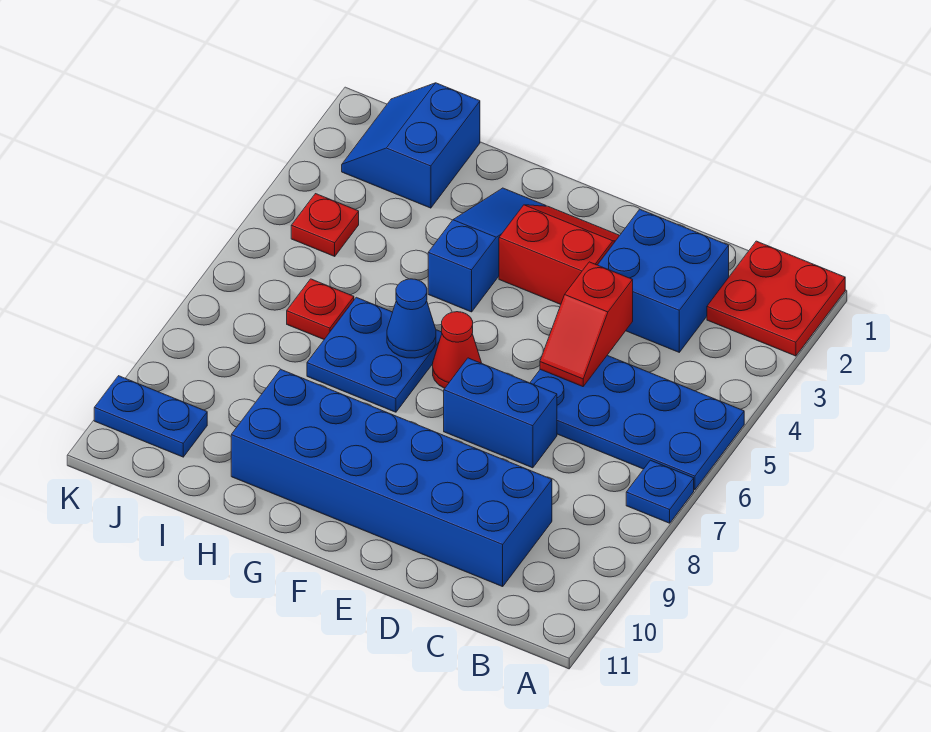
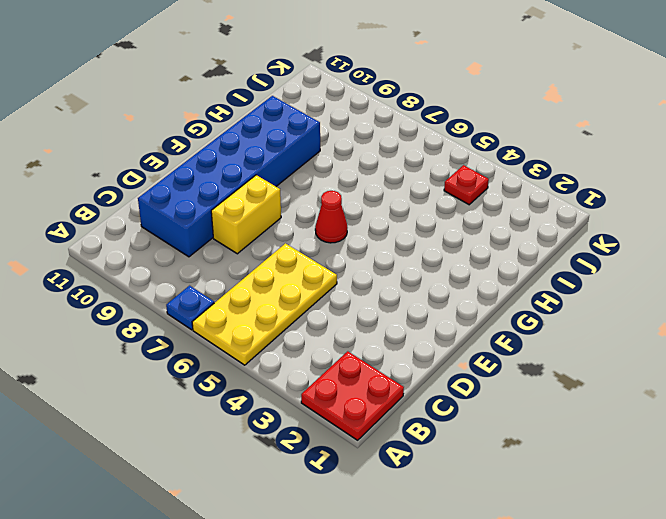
yellow plate A5:D6 level 1 -> blue plate A5:D6 level 1
yellow brick D8:E8 level 1 -> none
none -> blue brick C2:D3 level 1
none -> blue brick D7:E7 level 1
none -> red slope E2:F3 level 1 top 3

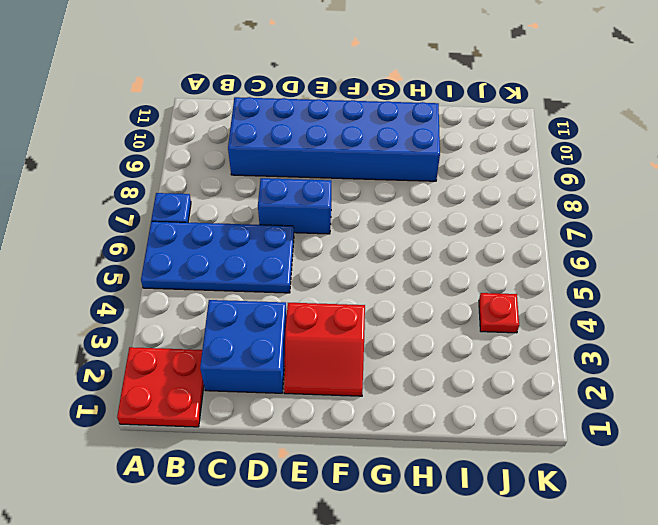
none -> red cone F6 level 1
none -> blue slope G2:G4 level 1 top 4
none -> blue plate G6:H7 level 1

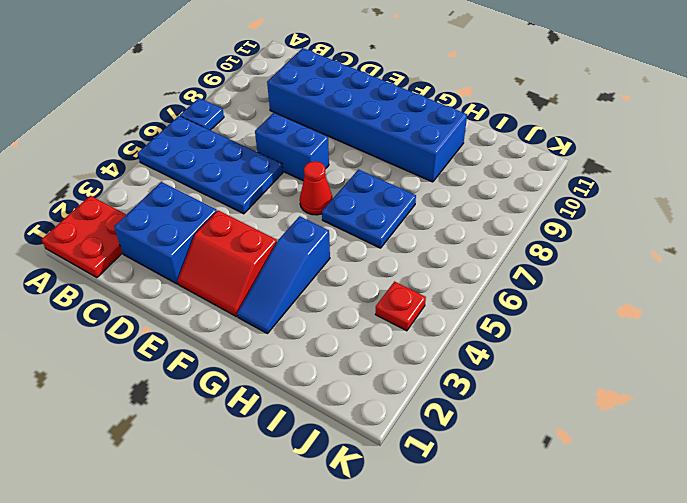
none -> blue slope I1:J2 level 1 top I
none -> red plate I6 level 1
none -> blue plate J10:K10 level 1

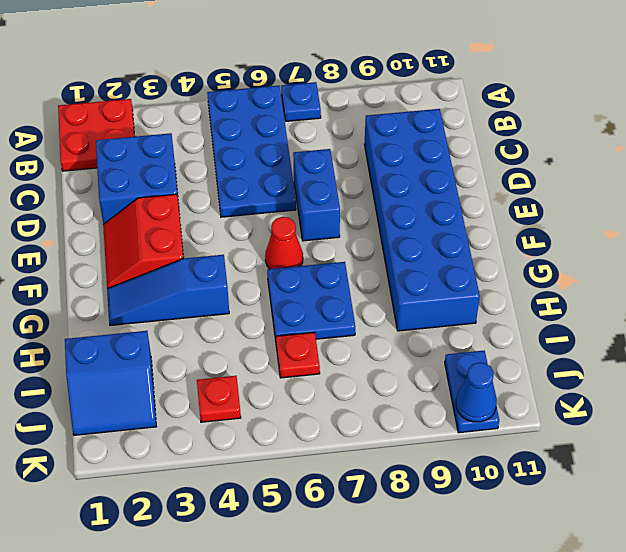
blue cone K10 level 2 -> blue cone G6 level 2
none -> red slope D4:D5 level 2 top 4

